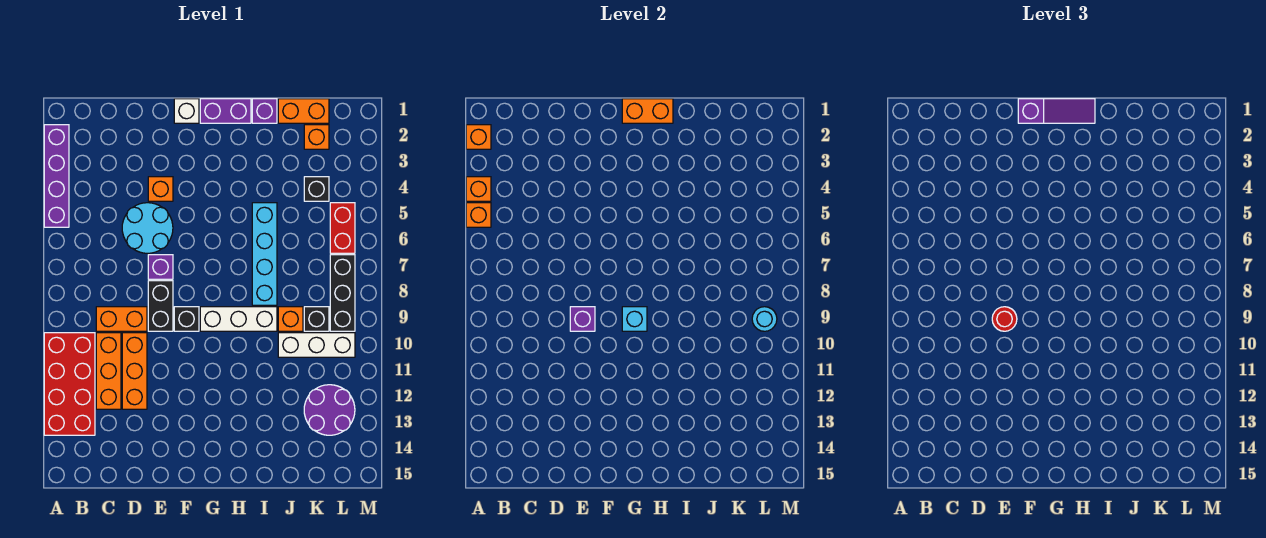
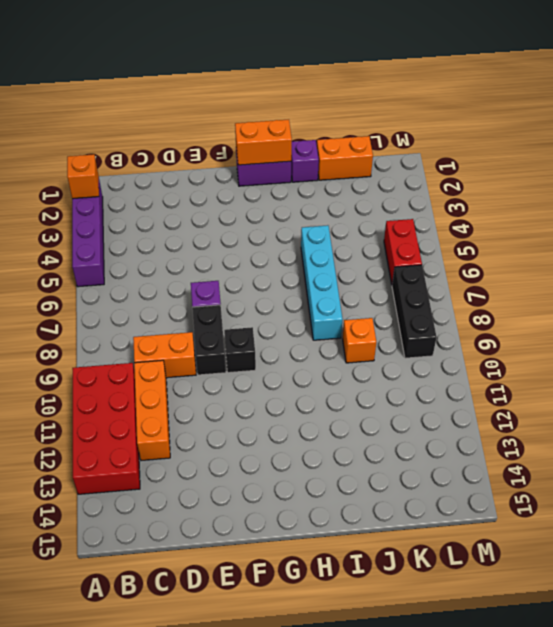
none -> cyan round brick D5:E6 level 1
none -> orange brick D10:D12 level 1
none -> orange brick E4 level 1
none -> white brick F1 level 1

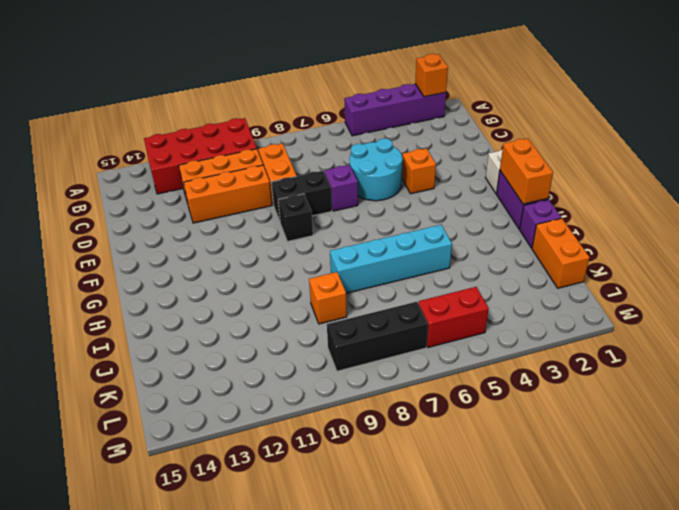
none -> white brick G9:I9 level 1
none -> white brick J10:L10 level 1
none -> orange brick K2 level 1
none -> black brick K4 level 1

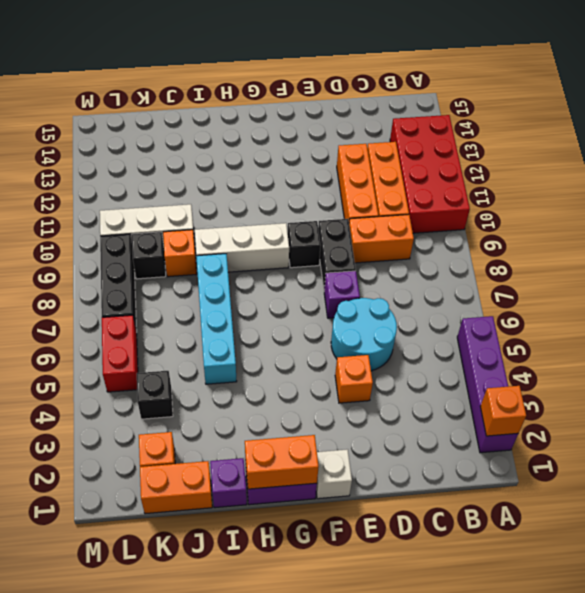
none -> purple round brick K12:L13 level 1
none -> orange brick A4 level 2
none -> orange brick A5 level 2
none -> purple brick E9 level 2

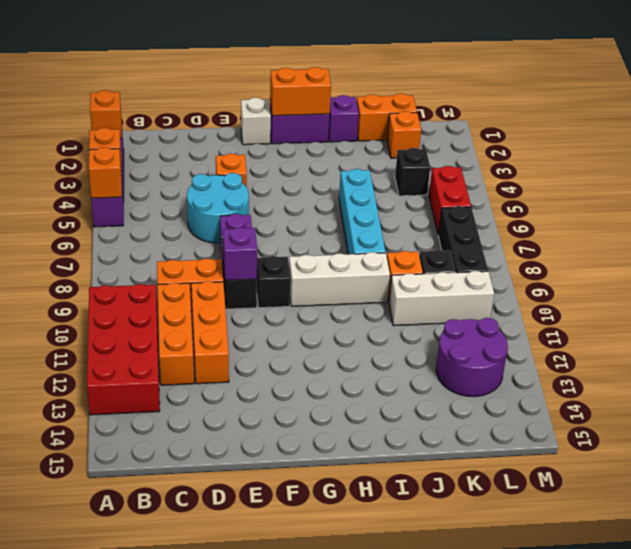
none -> cyan brick G9 level 2
none -> cyan round brick L9 level 2
none -> red round brick E9 level 3
none -> purple slope F1:H1 level 3 top F

